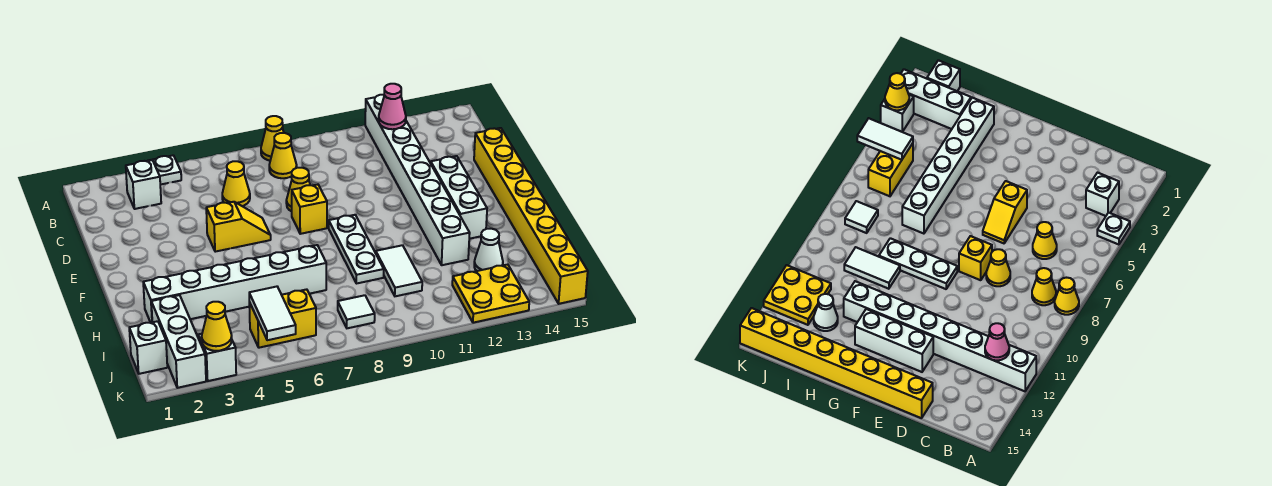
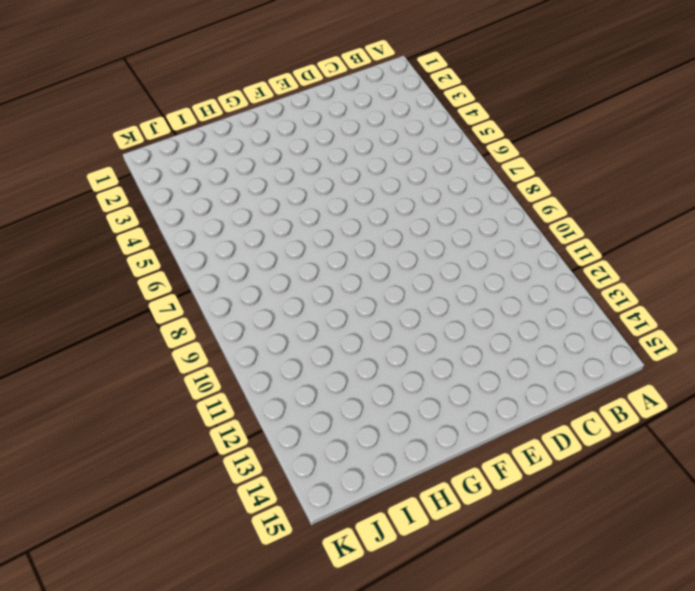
none -> white plate A4 level 1
none -> yellow cone A8 level 1
none -> white brick A12:H12 level 1

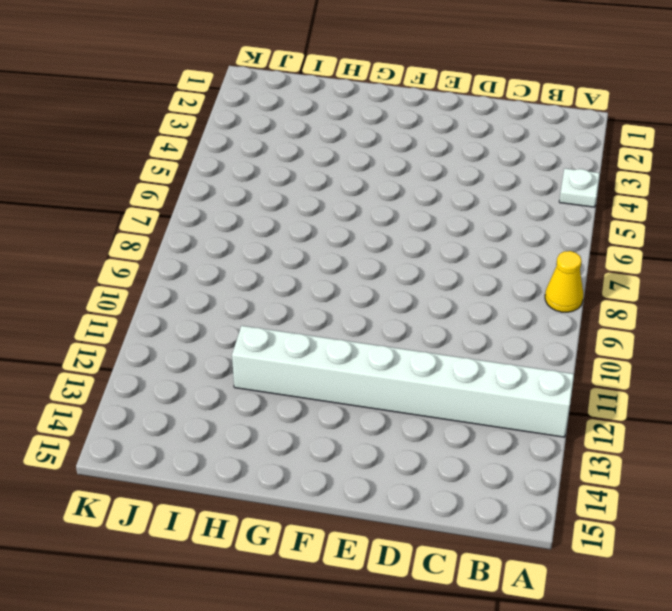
none -> white brick B3 level 1
none -> yellow cone B8 level 1
none -> yellow cone C6 level 1

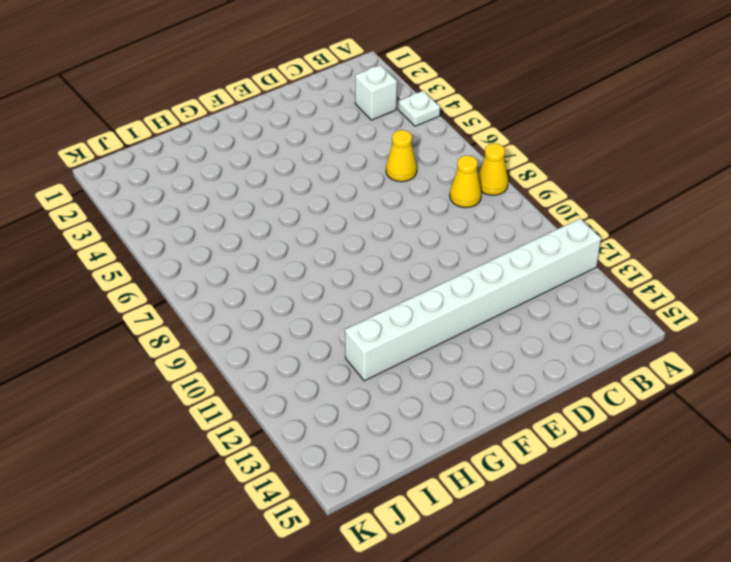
none -> yellow cone D8 level 1
none -> yellow brick D15:K15 level 1
none -> yellow slope E5:E6 level 1 top 5

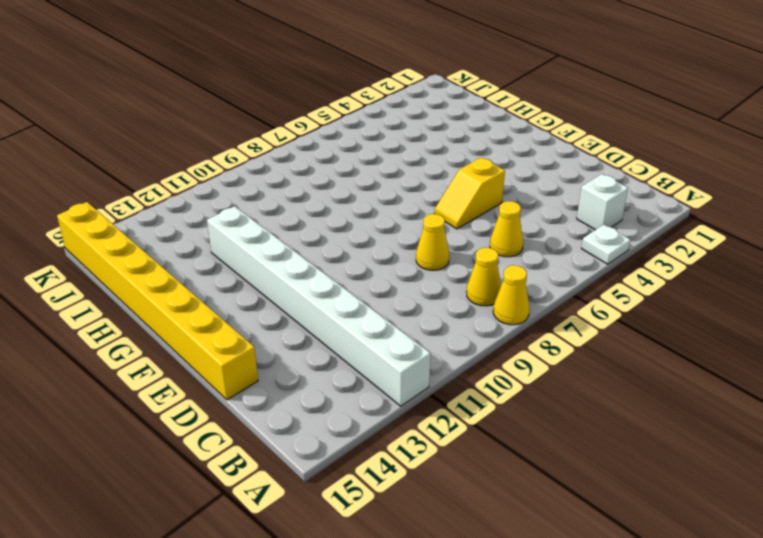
none -> yellow brick E8 level 1
none -> white brick E13:G13 level 1
none -> white plate F9:H9 level 1

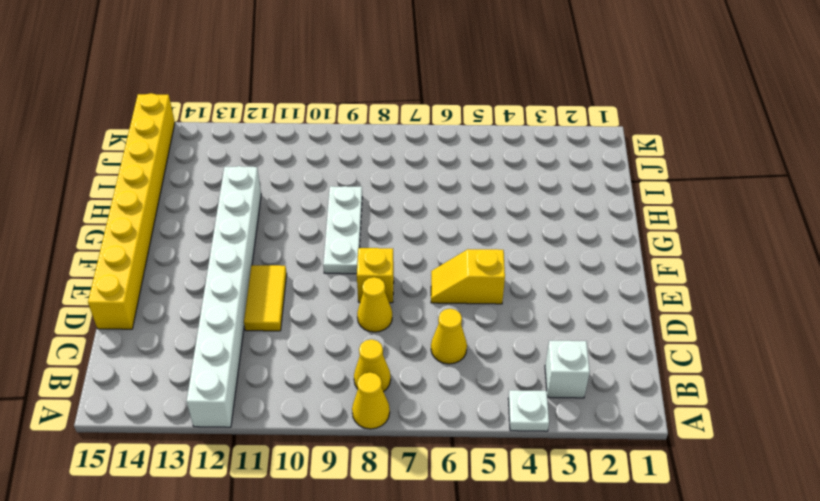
yellow tile D11:E11 level 1 -> none
none -> white brick E13:G13 level 1
none -> white brick H2:H7 level 1
none -> white tile H10:I10 level 1

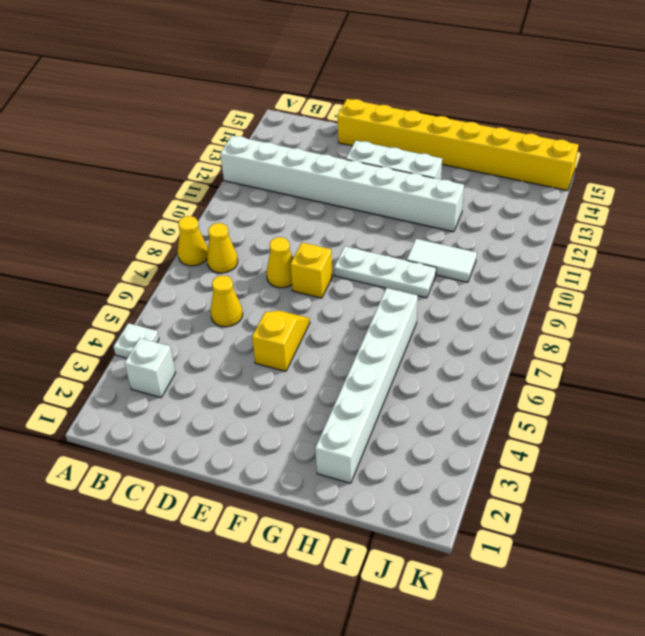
none -> white brick I2:K2 level 1
none -> white cone I13 level 1
none -> white brick J1 level 1

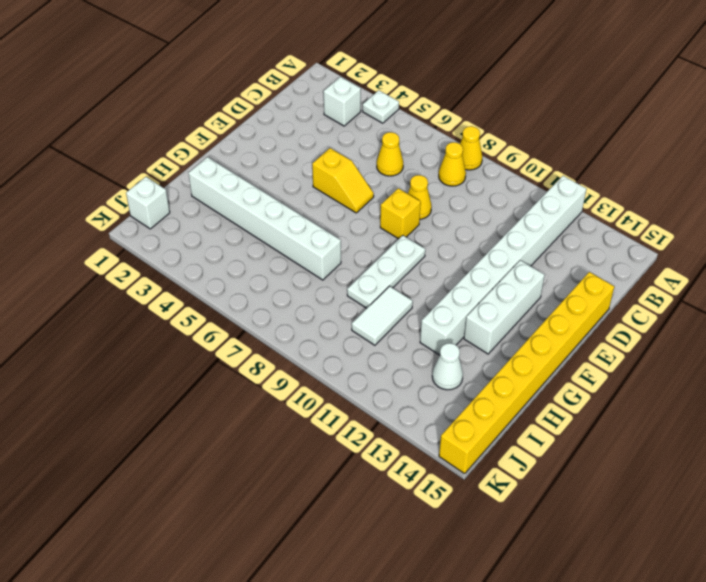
none -> white brick I2:K2 level 1
none -> yellow brick J5:J6 level 1
none -> white tile J8 level 1

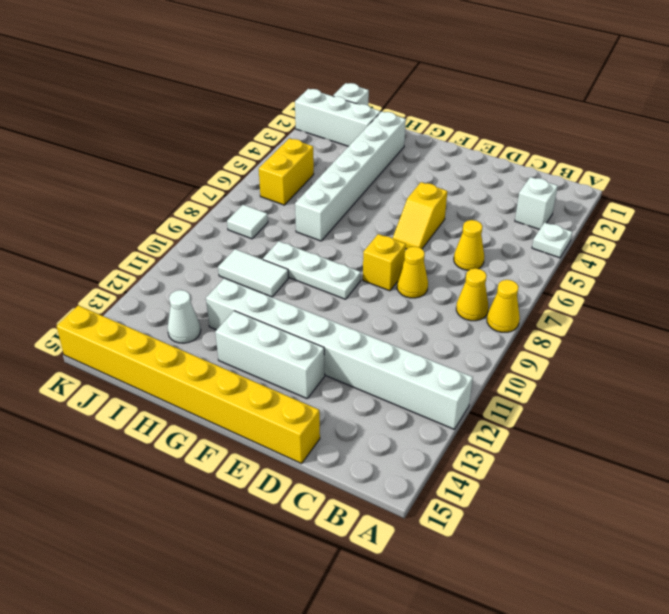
none -> yellow plate J12:K13 level 1
none -> white brick K3 level 1
none -> pink cone B12 level 2

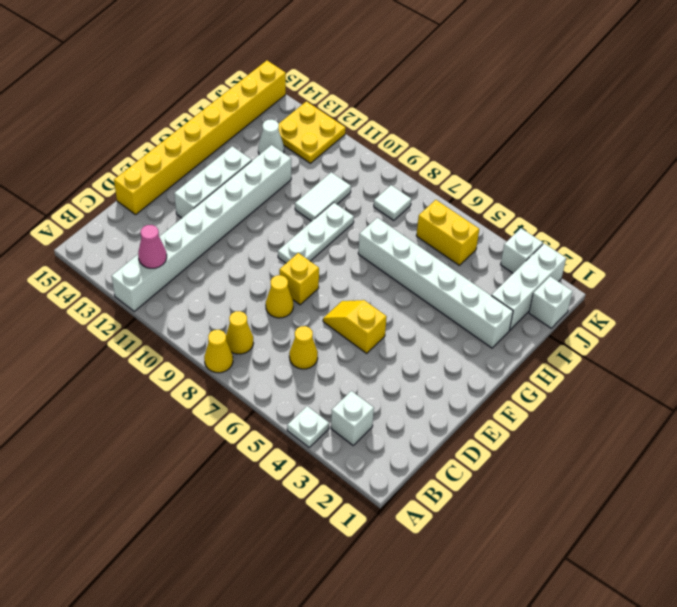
none -> white tile J5:K5 level 2
none -> yellow cone K3 level 2

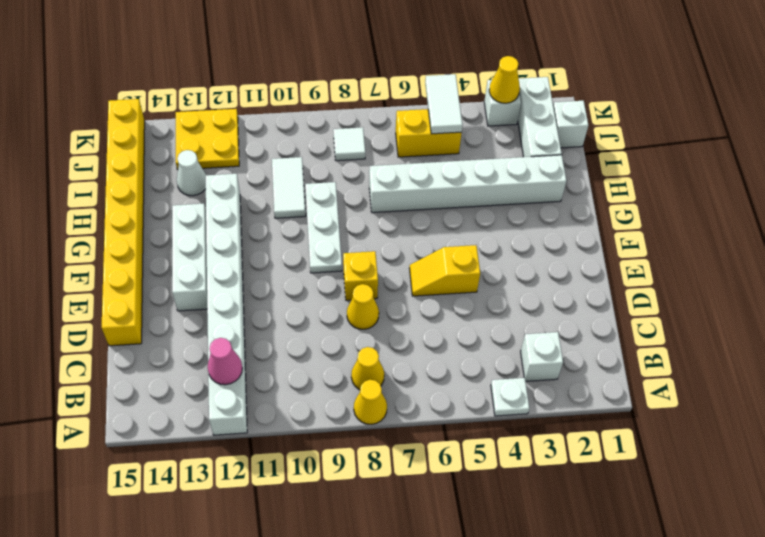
none -> yellow cone C6 level 1

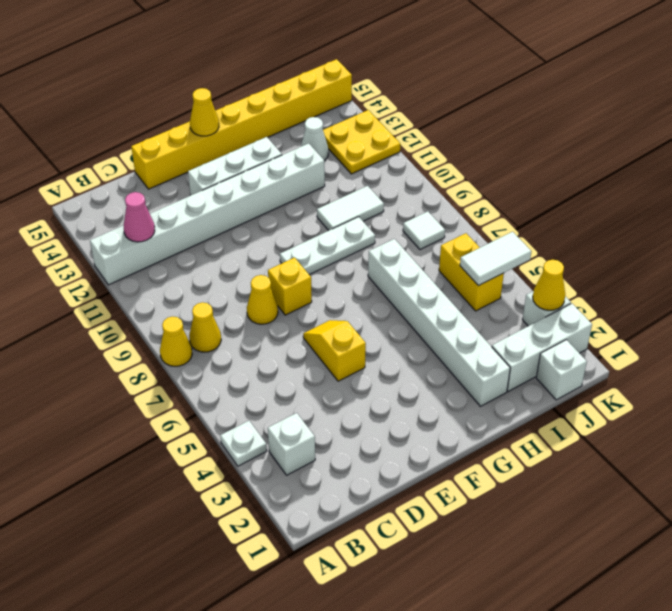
yellow cone F15 level 2 -> yellow cone C6 level 1

